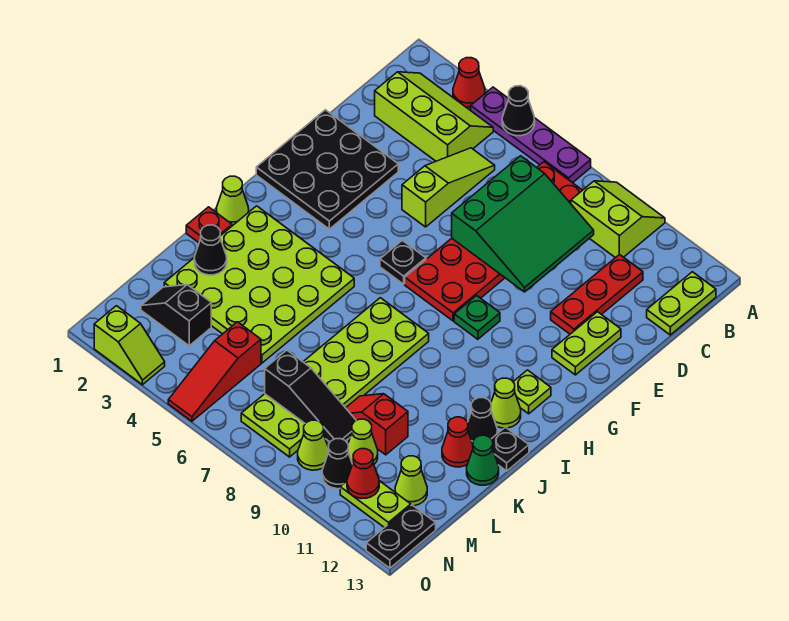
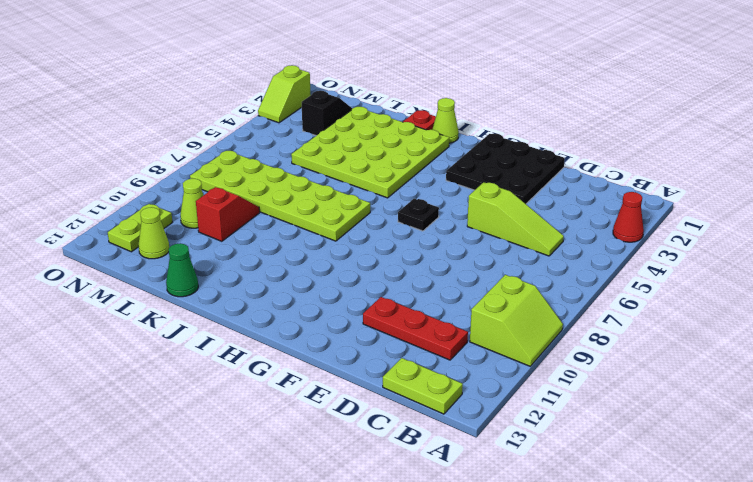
none -> purple plate A4:A7 level 1
none -> lime slope B2:C4 level 1 top C
none -> red plate B7:G8 level 1
none -> lime plate E12:F12 level 1

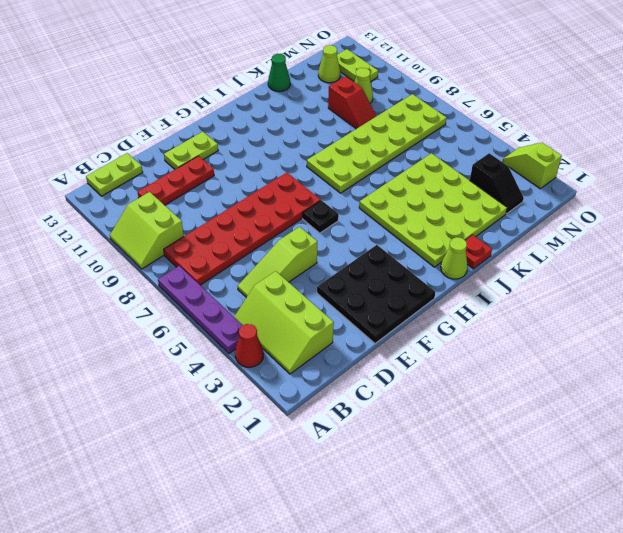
none -> green plate G9 level 1
none -> lime plate H12 level 1
none -> lime cone I12 level 1
none -> black cone J12 level 1

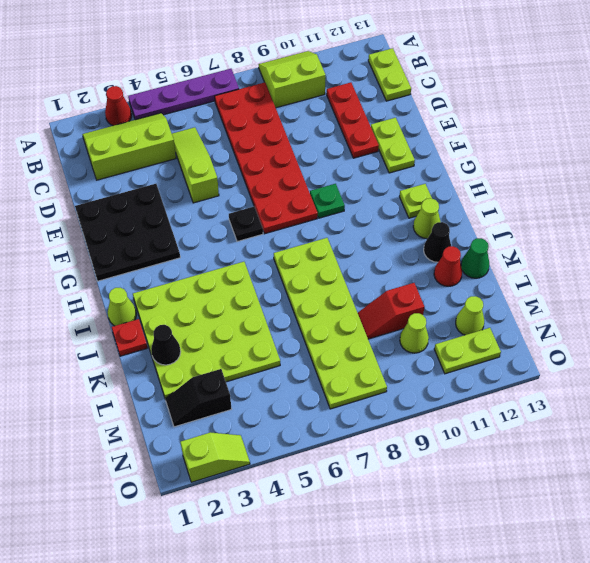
none -> black plate J13 level 1
none -> red slope M5:O5 level 1 top M
none -> lime cone N9 level 1
none -> black cone N10 level 1

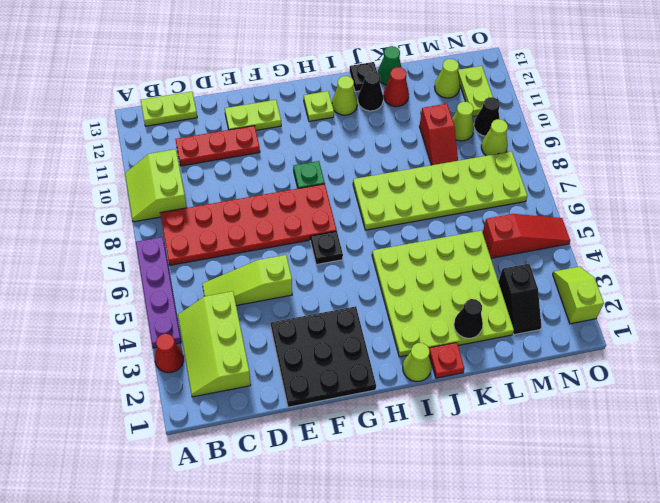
none -> black plate N13:O13 level 1
none -> black cone A5 level 2
none -> green slope C7:E9 level 2 top 7
none -> black slope M7:M9 level 2 top 7

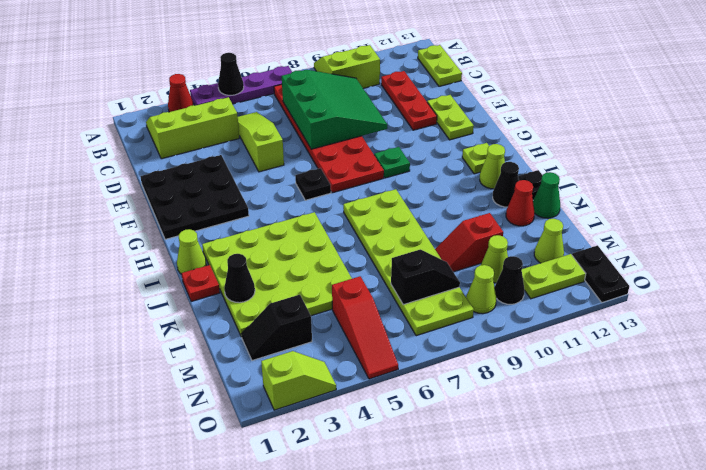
black slope M7:M8 level 2 top 7 -> black slope M7:M9 level 2 top 7
none -> red cone N11 level 2

